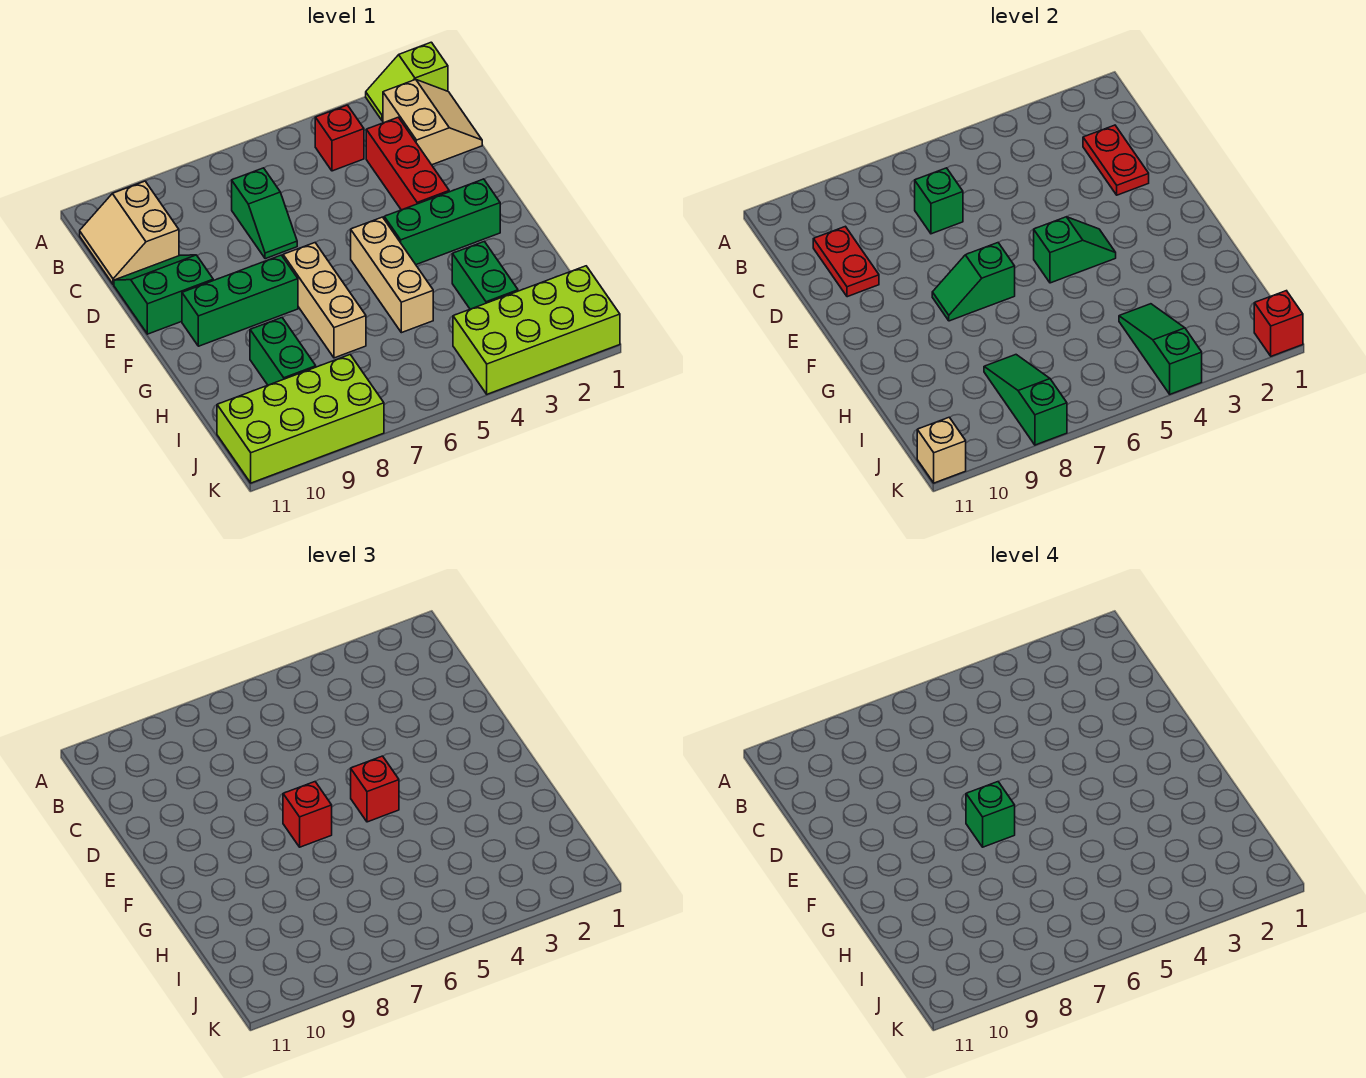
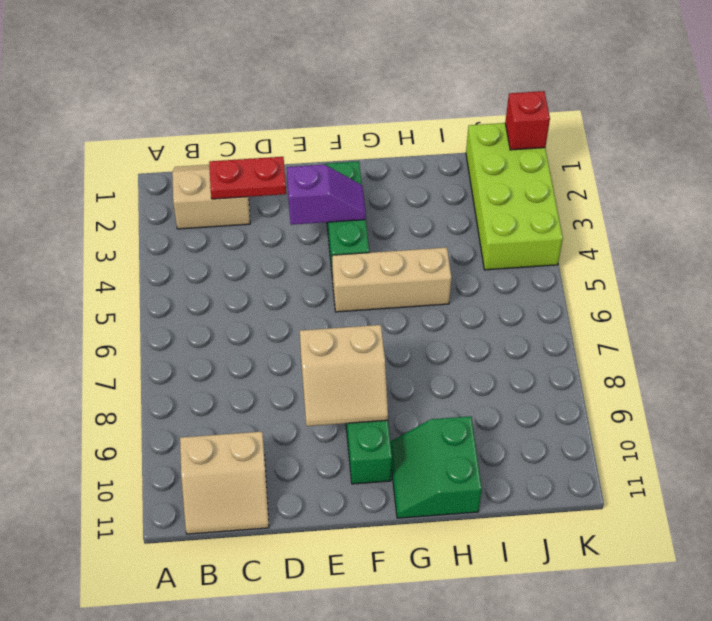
purple slope E3:F3 level 2 top E -> none
tan slope E8:F9 level 2 top 8 -> green slope F7:F8 level 2 top 7
green slope G10:H11 level 1 top H -> green slope D10:E11 level 1 top E
none -> lime slope A1:A2 level 1 top 1
none -> red brick B4 level 1
none -> red brick C3:E3 level 1

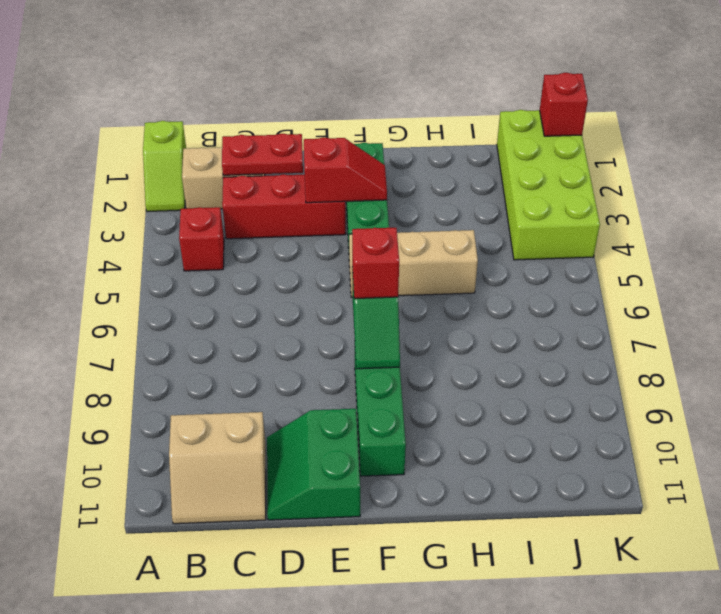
red slope E3:F3 level 2 top E -> none
none -> green slope C7:D7 level 1 top C
none -> tan brick F7:H7 level 1
none -> green brick H3:I3 level 1

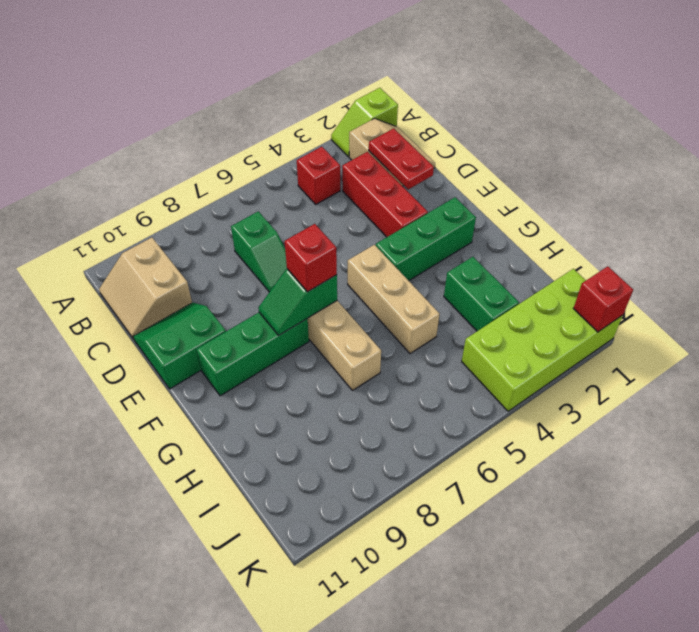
none -> green brick H9:I9 level 1
none -> lime brick J8:K11 level 1
none -> green brick C7 level 2

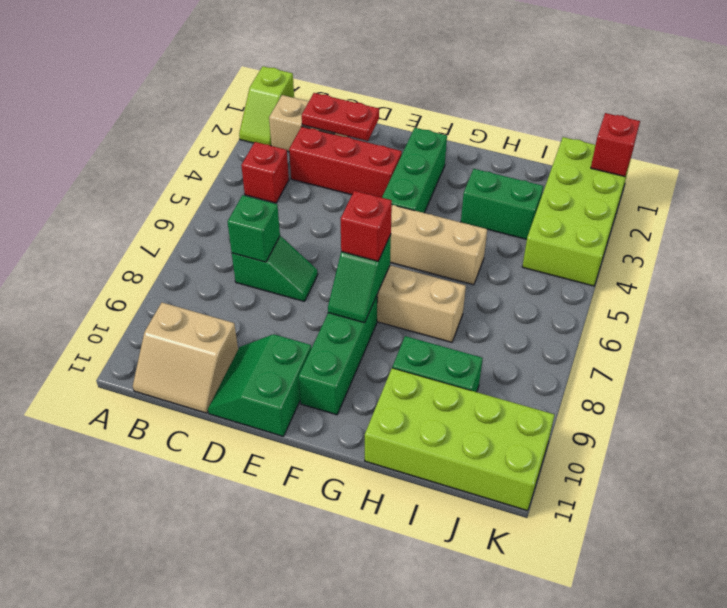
lime brick H10:K11 level 1 -> lime brick J8:K11 level 1
none -> red plate C10:D10 level 2
none -> green slope F4:F5 level 2 top 5
none -> green slope I4:K4 level 2 top K

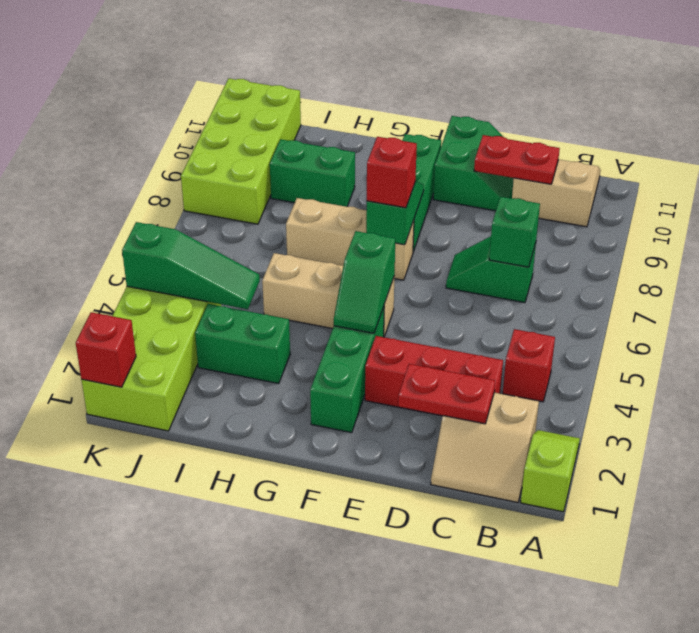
none -> green slope I8:K8 level 2 top K
none -> tan brick K11 level 2
none -> red brick F5 level 3

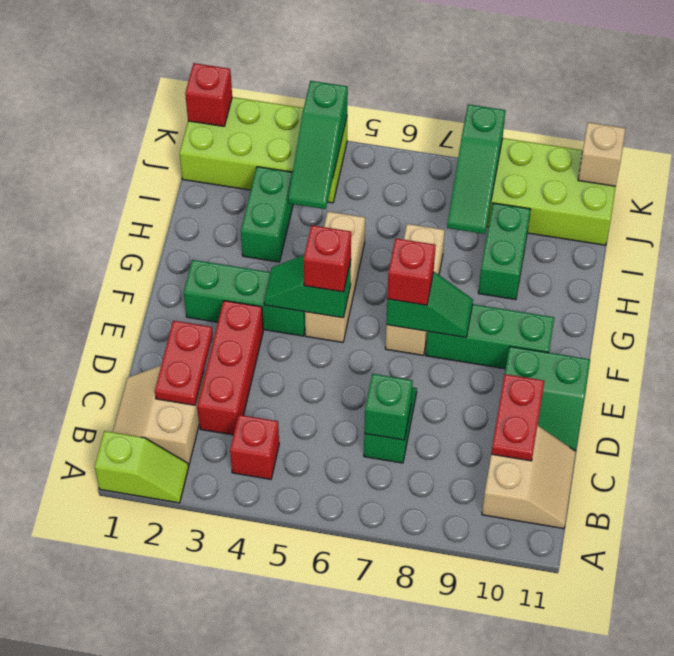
none -> green brick F7 level 4

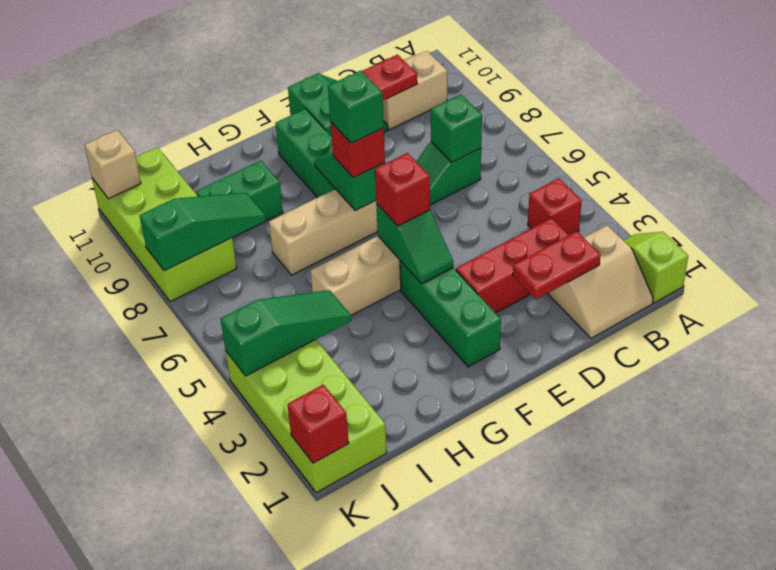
none -> green brick H3:I3 level 1

